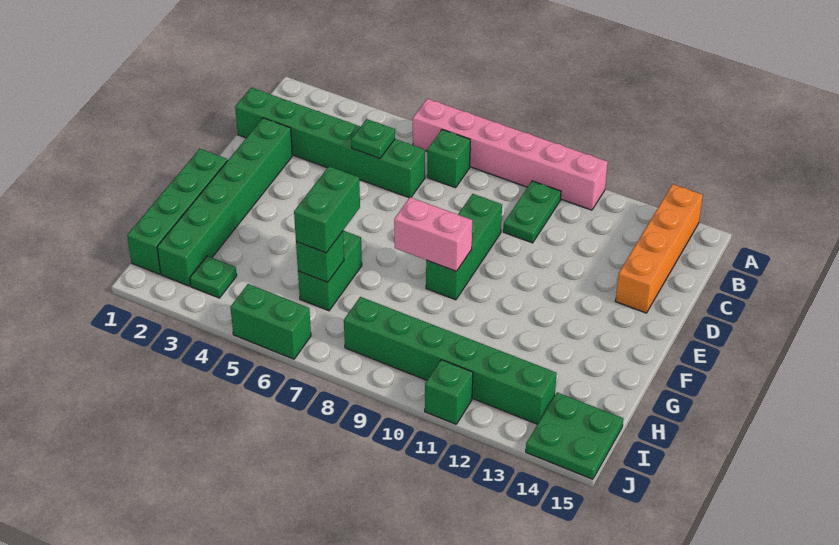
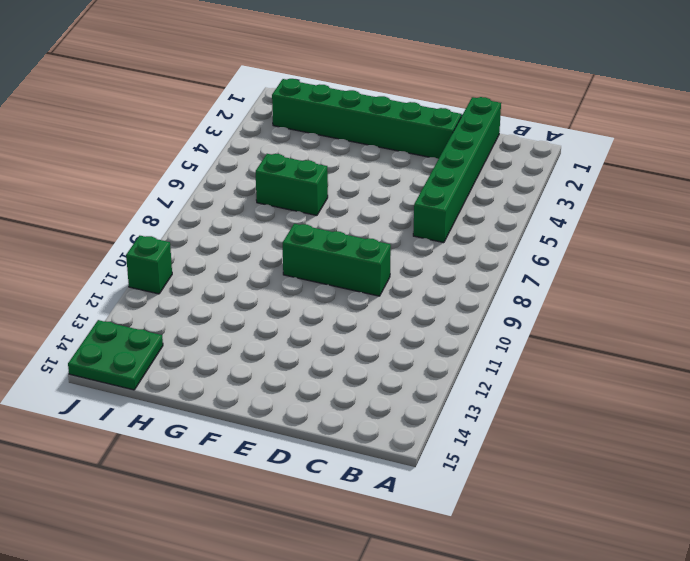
none -> pink brick A6:A11 level 1
none -> orange brick A14:D14 level 1
none -> green brick B7 level 1

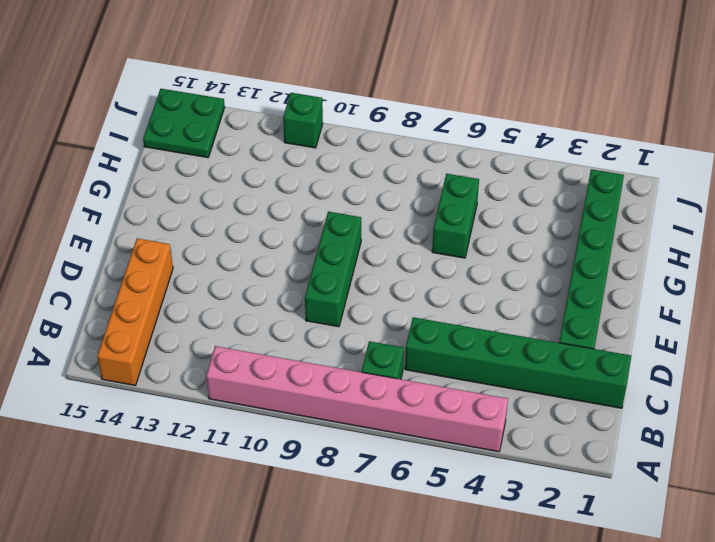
pink brick A4:A11 level 1 -> pink brick A6:A11 level 1
none -> green plate B10:C10 level 1
none -> green brick F1:I1 level 1
none -> green plate I3 level 1

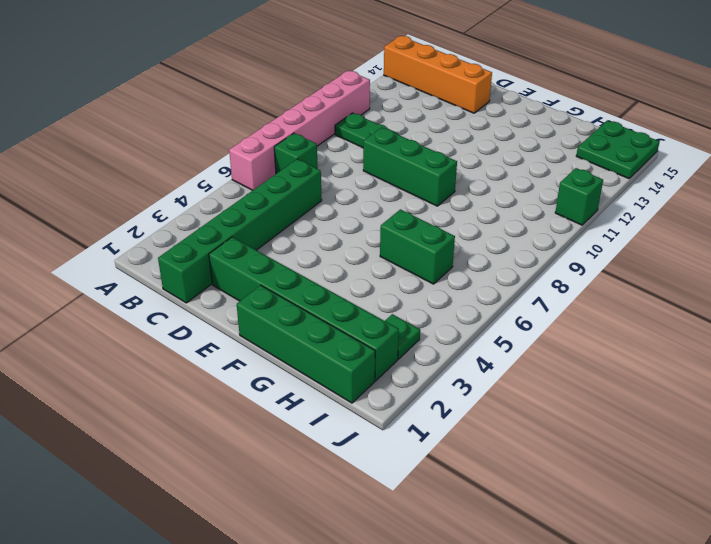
none -> green brick I8:I13 level 1
none -> green brick J5:J6 level 1
none -> green plate C5 level 2

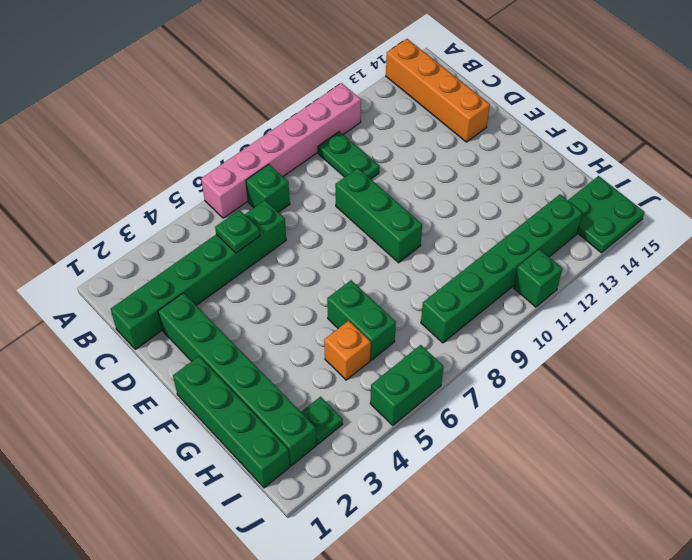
orange brick H5 level 1 -> none
none -> pink brick F8:F9 level 2
none -> green brick H6 level 2
none -> green brick G6:H6 level 3

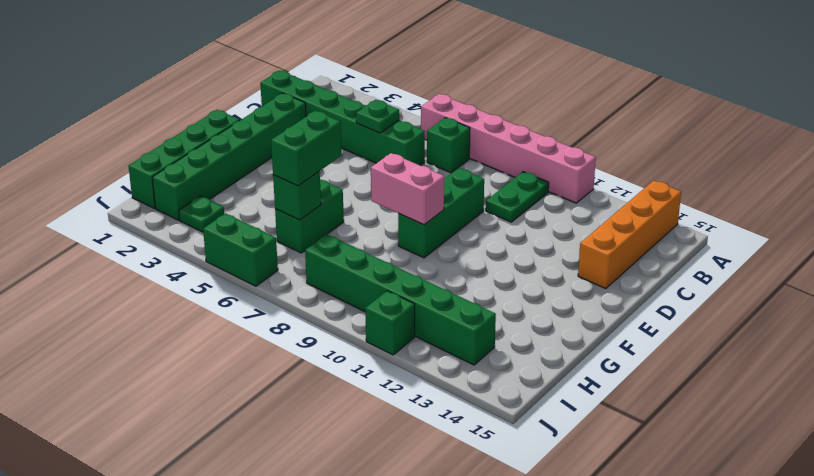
none -> green plate I14:J15 level 1

